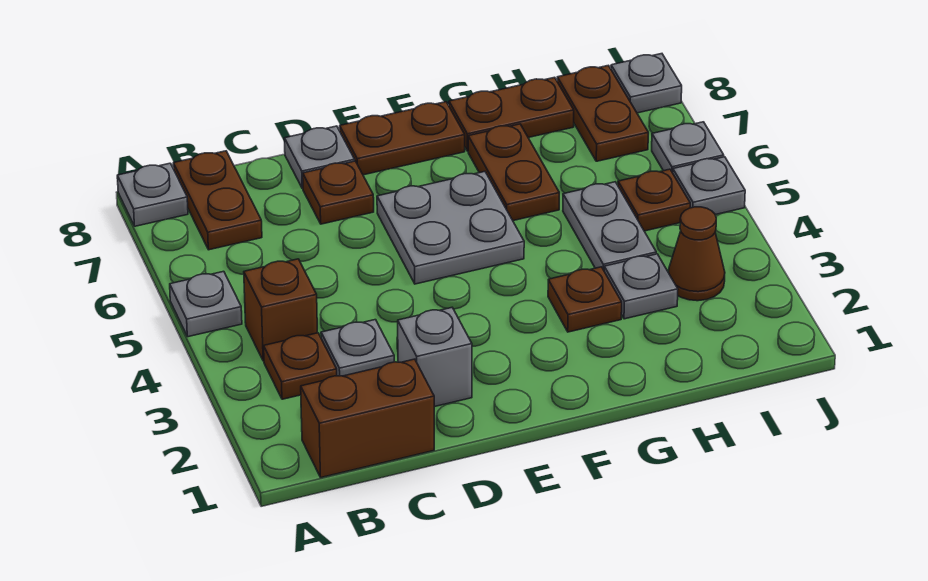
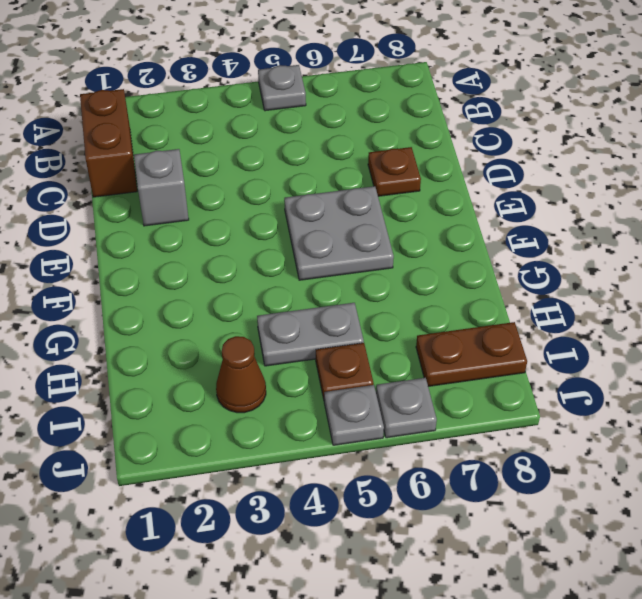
none -> grey plate A8 level 1
none -> brown plate B3 level 1
none -> brown brick B4 level 1

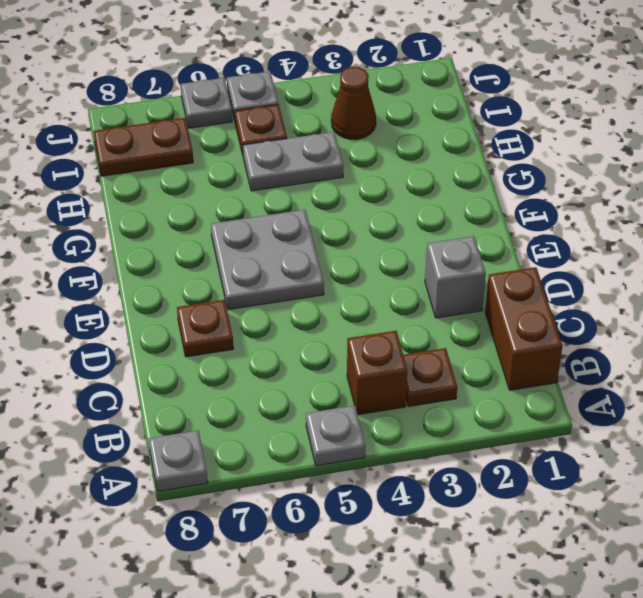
none -> brown plate B7:B8 level 1
none -> grey plate C3 level 1
none -> grey plate D8 level 1

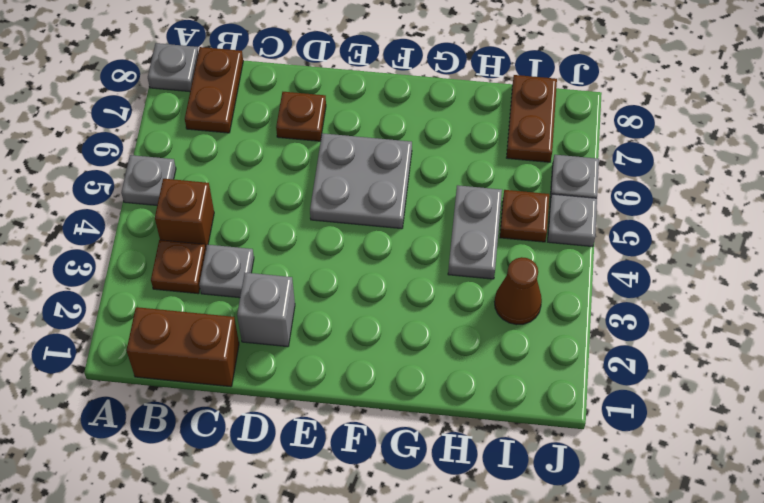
none -> grey plate D8 level 1
none -> brown plate E8:F8 level 1
none -> brown plate G3 level 1

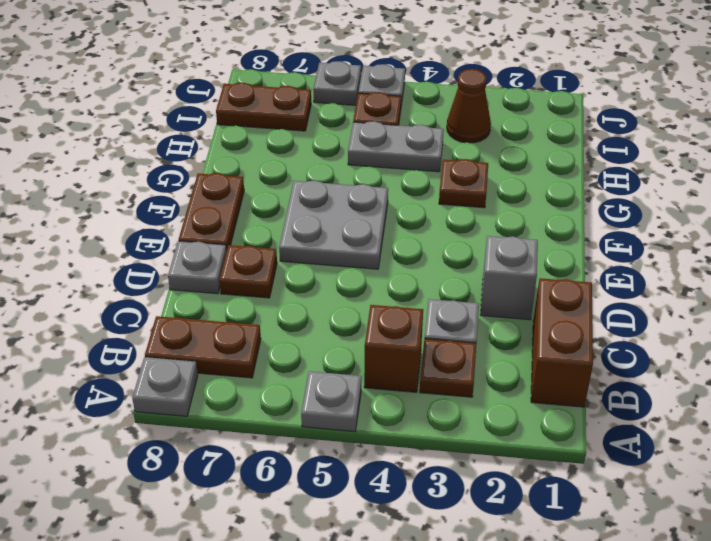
none -> brown plate G6:G7 level 1
none -> brown plate G8:H8 level 1
none -> grey plate H3 level 1

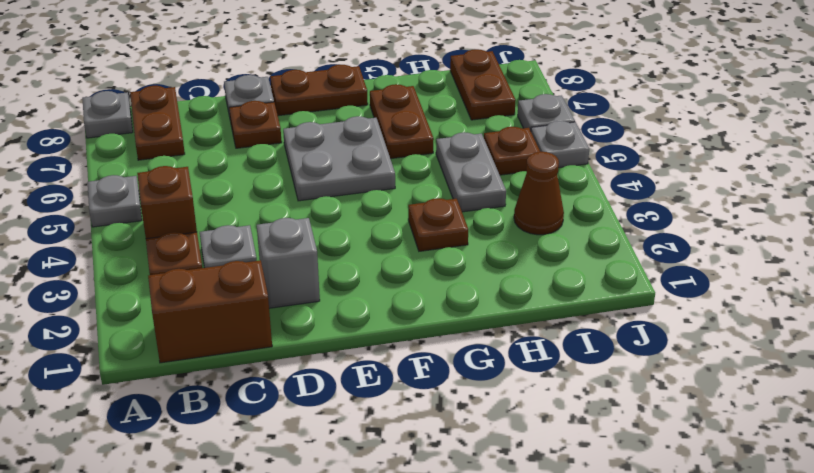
none -> brown plate G8:H8 level 1
none -> grey plate H3 level 1
none -> grey plate J8 level 1

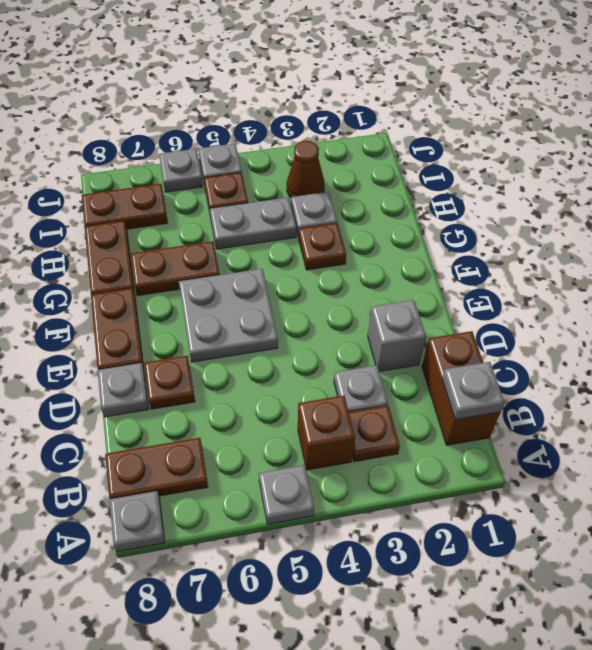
grey plate B1 level 2 -> grey plate J8 level 1

